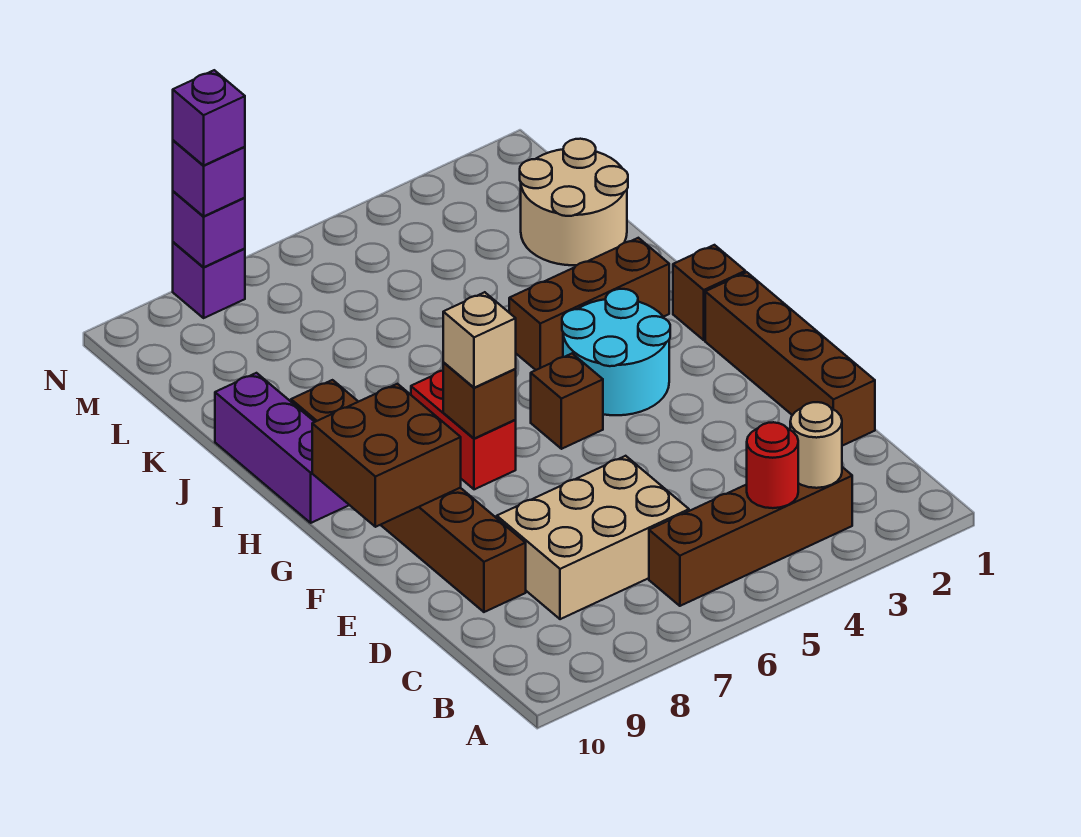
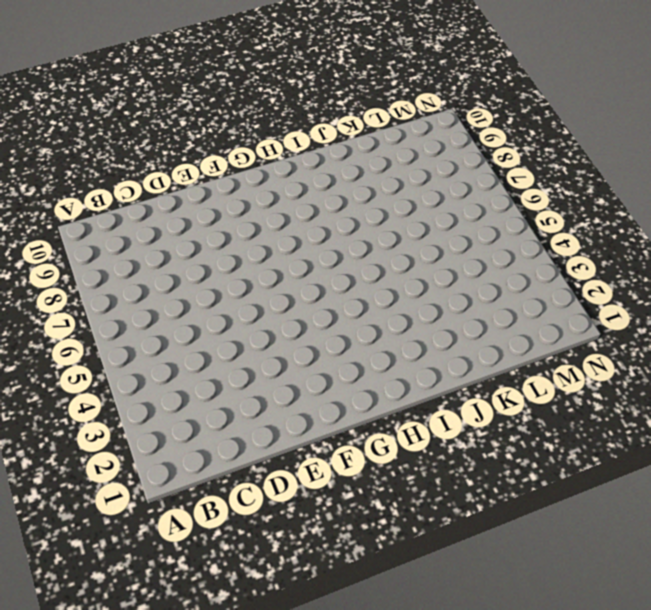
none -> brown brick B3:B6 level 1
none -> tan brick C6:D8 level 1
none -> brown brick D1:G1 level 1

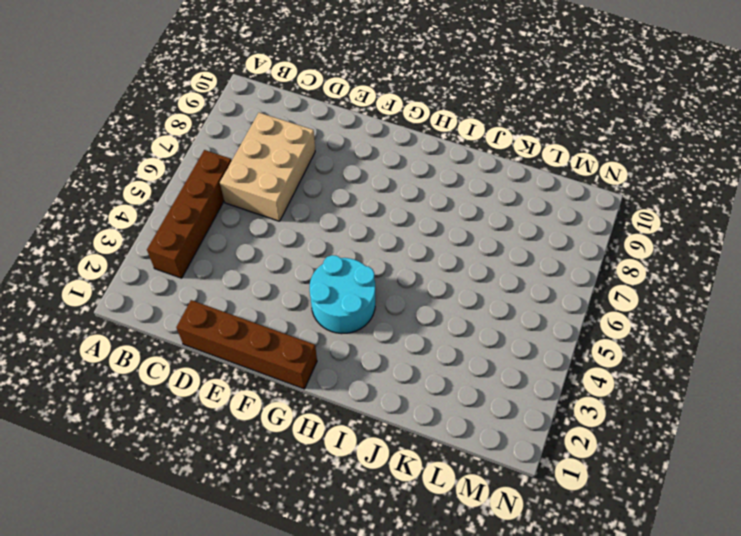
none -> brown brick D9:I9 level 1
none -> brown brick G5 level 1
none -> red brick G7:H7 level 1

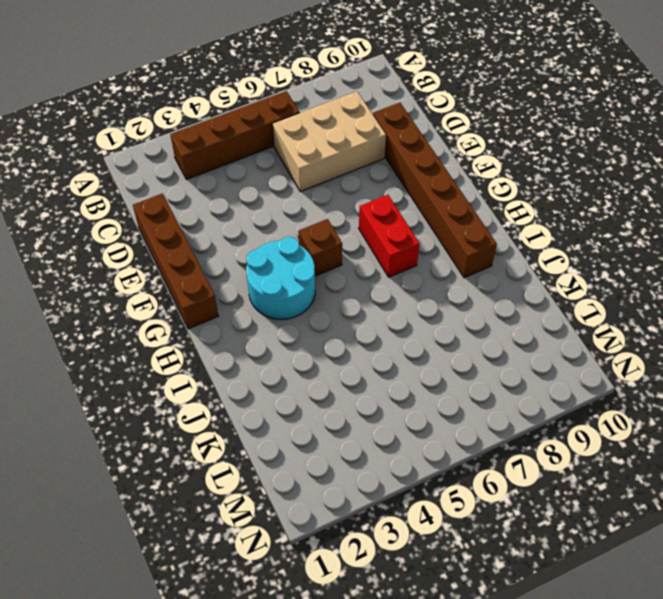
none -> brown brick H1 level 1
none -> purple brick H10:J10 level 1
none -> brown brick I2:I4 level 1

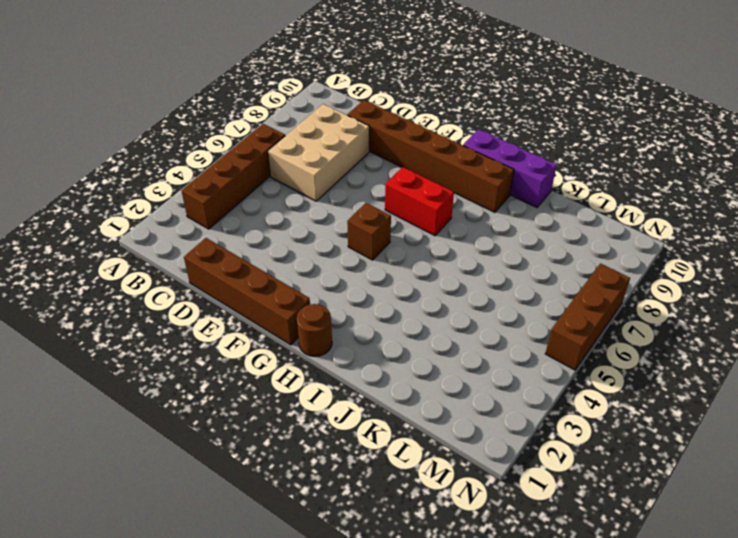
brown round brick H1 level 1 -> brown brick H1 level 1
brown brick N5:N7 level 1 -> brown brick I2:I4 level 1
none -> cyan round brick G3:H4 level 1
none -> tan round brick K1:L2 level 1
none -> purple brick N8 level 1

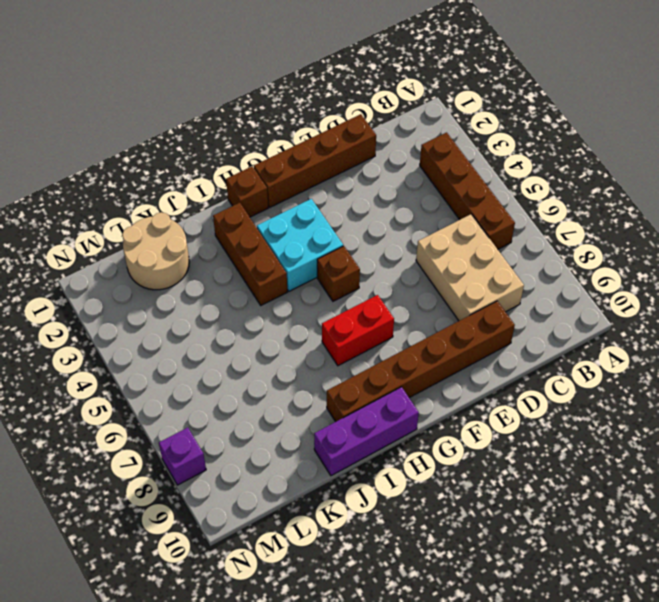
cyan brick G3:H4 level 1 -> cyan round brick G3:H4 level 1
none -> tan round brick B3 level 2
none -> red round brick B4 level 2
none -> brown brick F9:G10 level 2

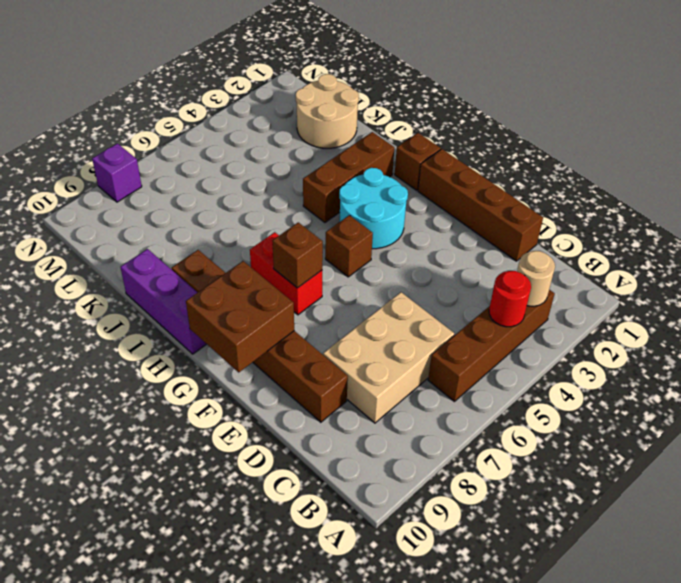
none -> purple brick N8 level 2
none -> tan brick G7 level 3
none -> purple brick N8 level 3

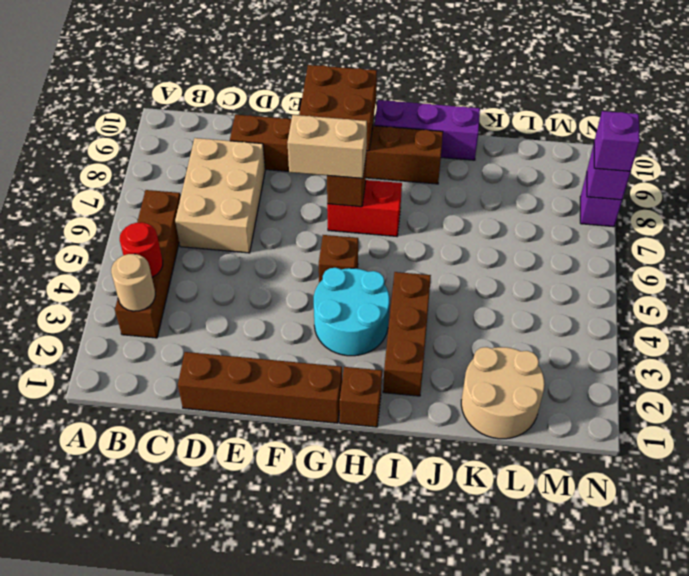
tan brick F7:G7 level 3 -> tan brick G7 level 3
none -> purple brick N8 level 4

